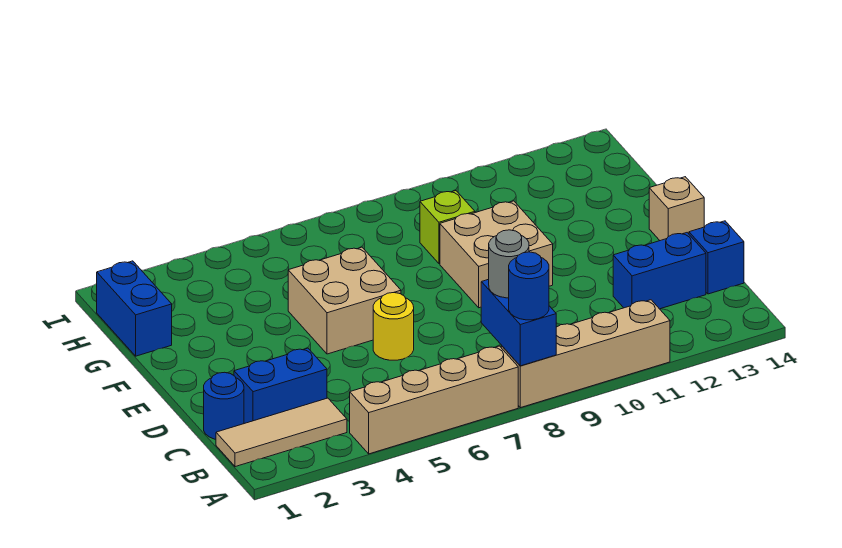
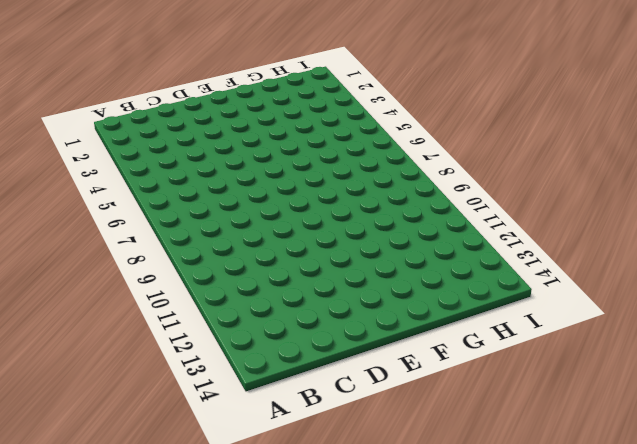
none -> tan brick A4:A7 level 1
none -> tan brick A8:A11 level 1
none -> tan tile B1:B3 level 1

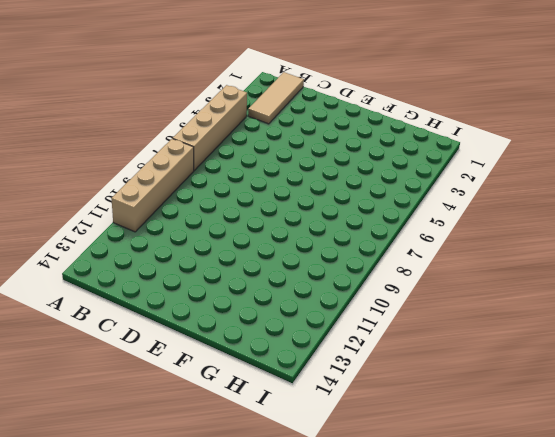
none -> blue round brick C1 level 1
none -> blue brick C2:C3 level 1
none -> blue brick C12:C13 level 1

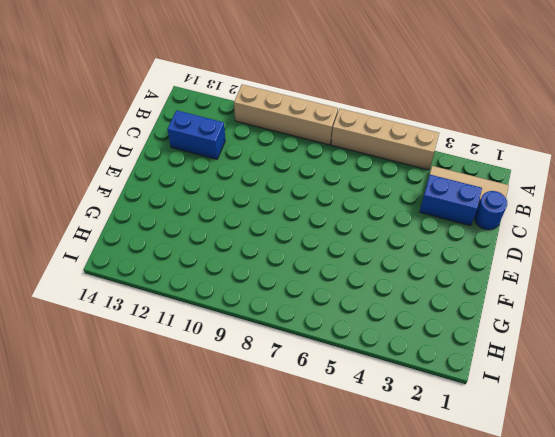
none -> blue brick C14 level 1
none -> yellow round brick D6 level 1
none -> tan brick E5:F6 level 1

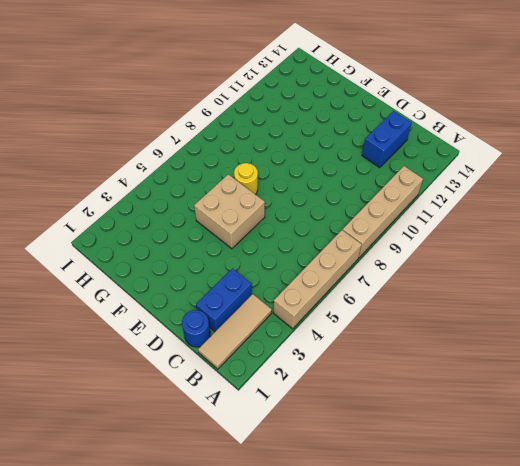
yellow round brick F7 level 1 -> yellow round brick D6 level 1
none -> blue brick C14 level 1
none -> tan brick E9:F10 level 1
none -> tan brick E14 level 1

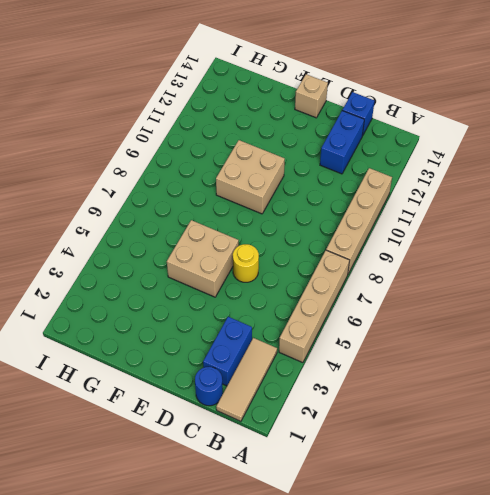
none -> blue brick G1:H1 level 1
none -> lime brick G9 level 1
none -> blue brick A8:B8 level 2

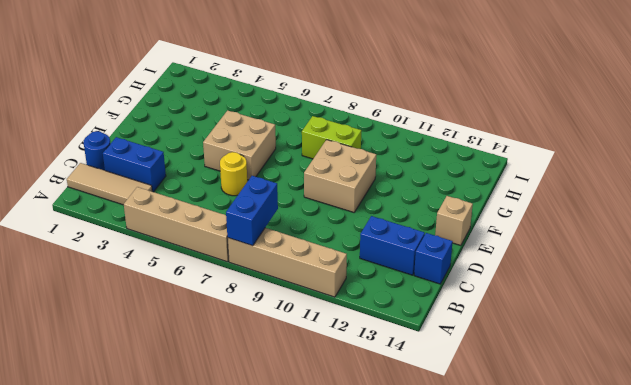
lime brick G8:G9 level 1 -> lime brick G9 level 1
none -> blue brick G1:H1 level 1
none -> blue round brick A8 level 3
none -> grey round brick B8 level 3

